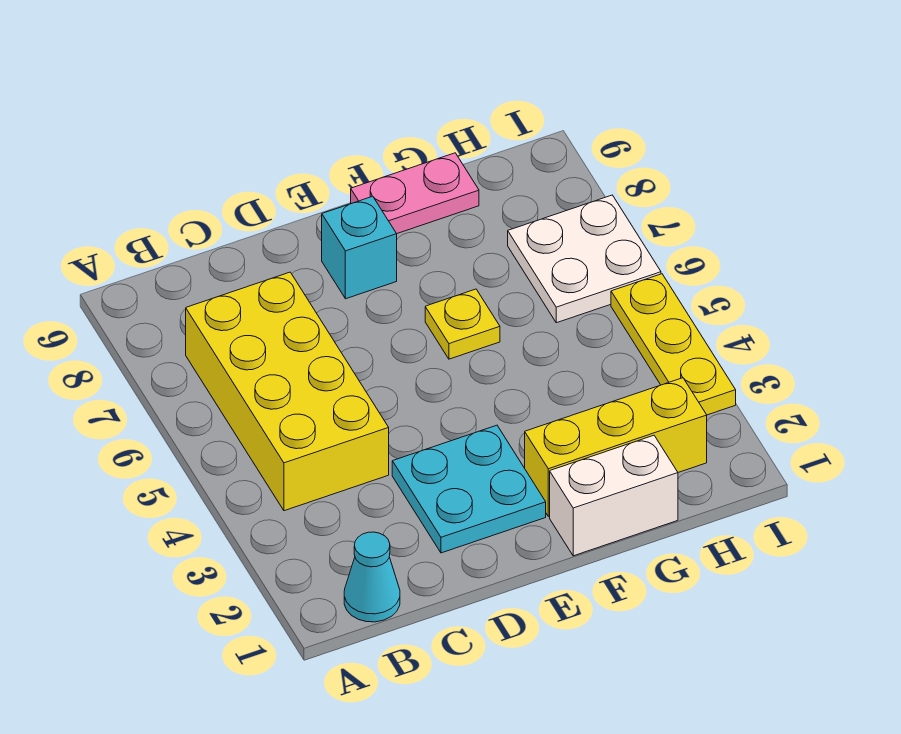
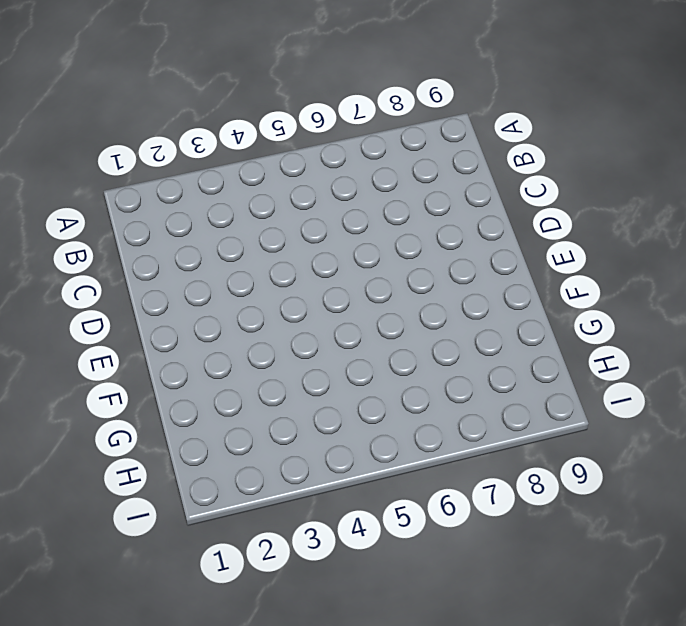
none -> cyan cone B1 level 1
none -> yellow brick B4:C7 level 1

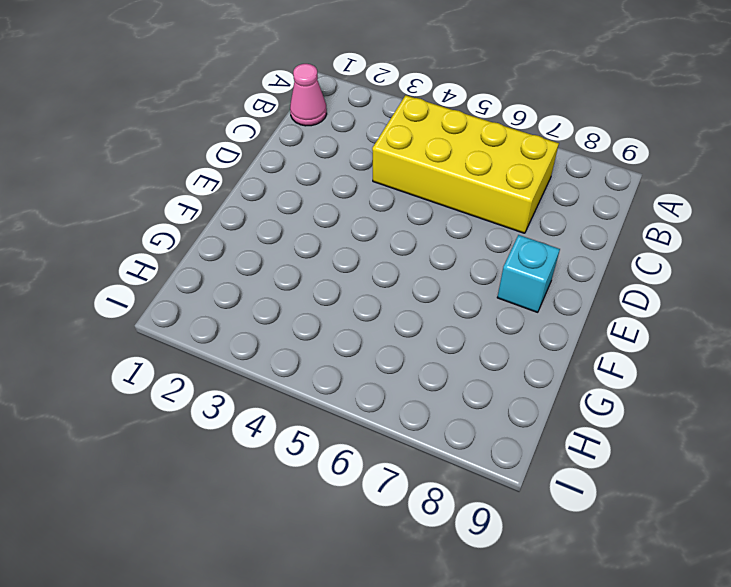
pink cone B1 level 1 -> cyan cone B1 level 1
none -> cyan plate D2:E3 level 1
none -> white brick F1:G1 level 1

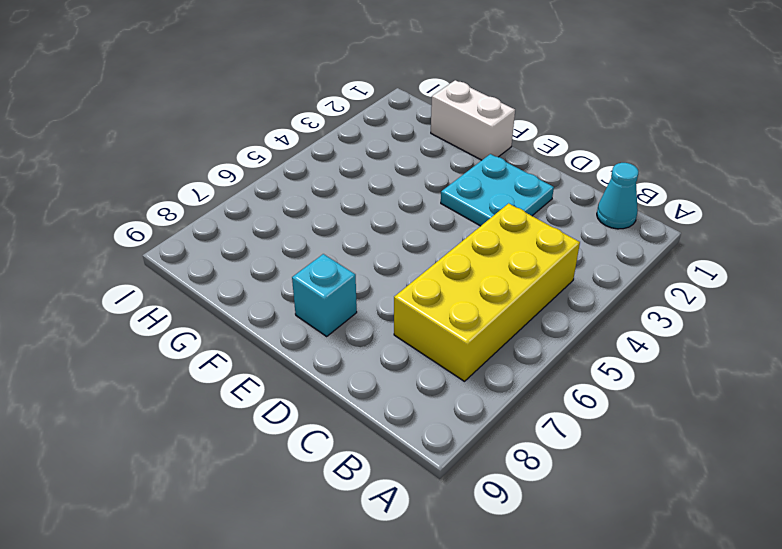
none -> yellow brick F2:H2 level 1
none -> yellow plate F6 level 1

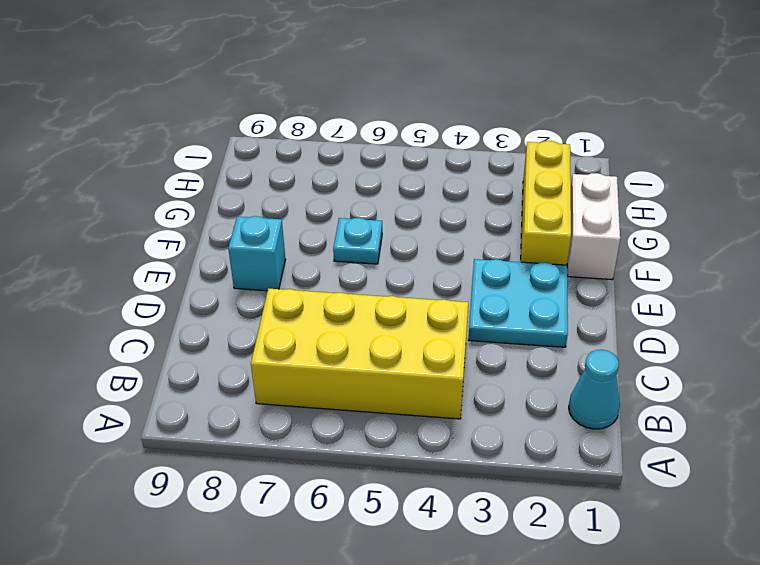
cyan plate F6 level 1 -> yellow plate F6 level 1
none -> pink plate F9:G9 level 1
none -> white plate H6:I7 level 1

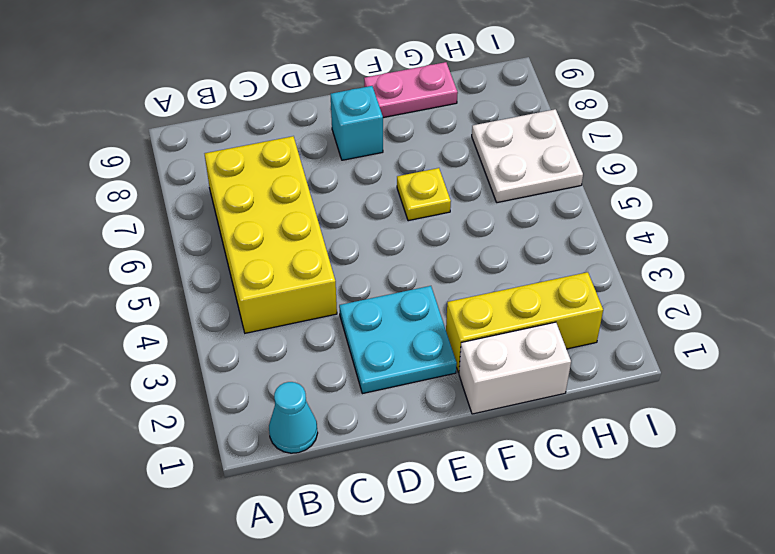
none -> yellow plate I3:I5 level 1

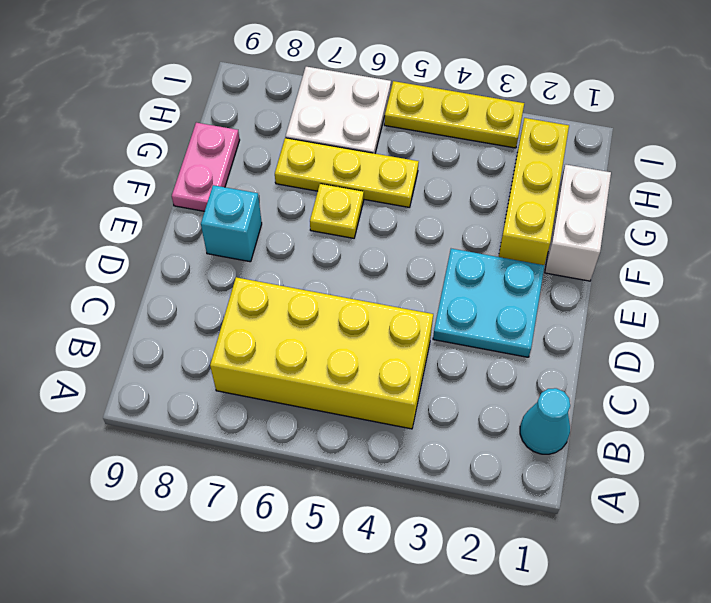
yellow plate G5:G7 level 1 -> none

